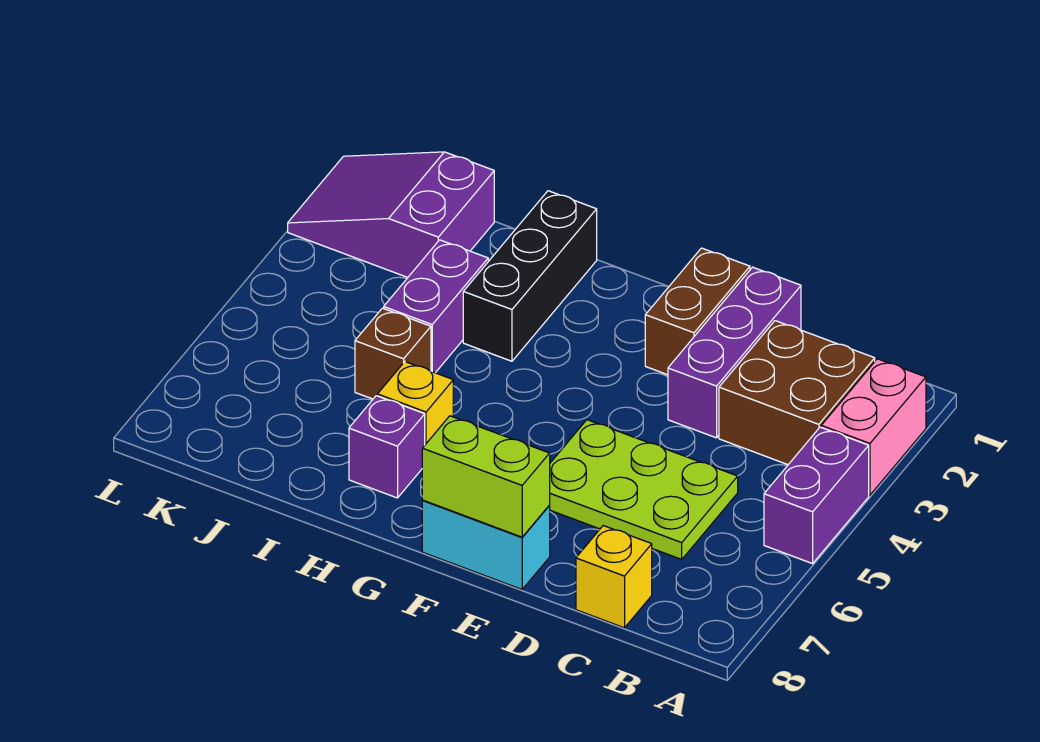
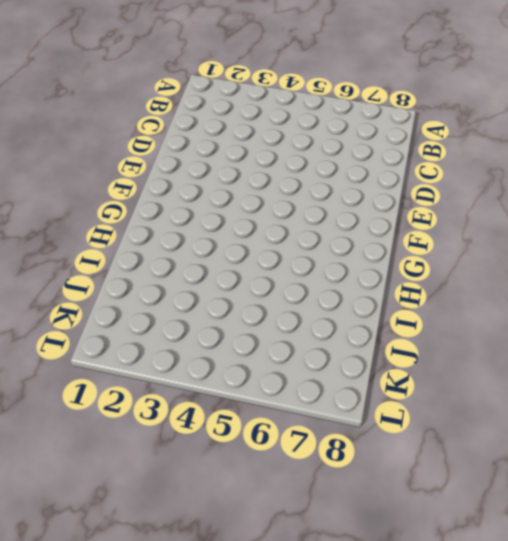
none -> pink brick A2:A3 level 1
none -> purple brick A4:A5 level 1
none -> brown brick B2:C3 level 1

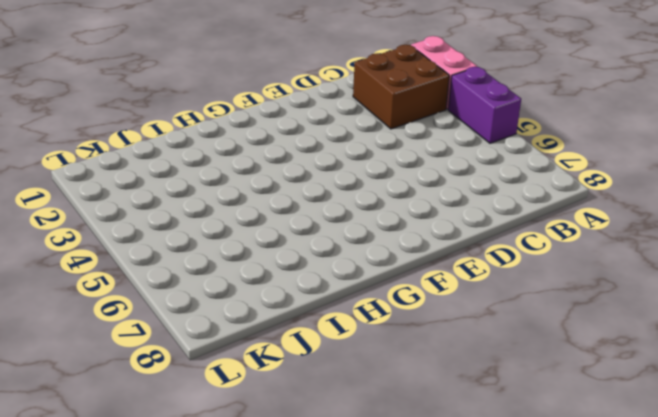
none -> lime plate C5:E6 level 1
none -> yellow brick C8 level 1
none -> purple brick D1:D3 level 1

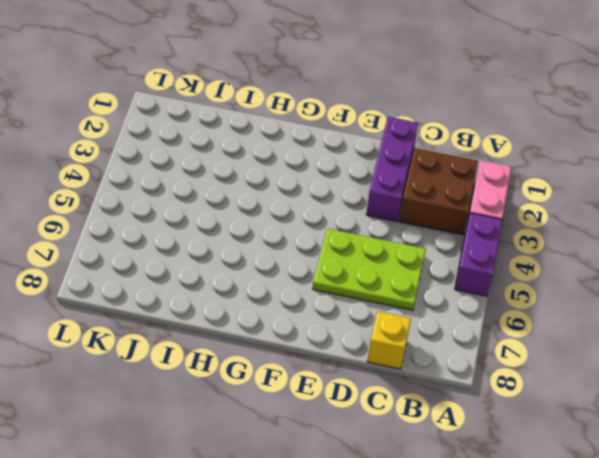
none -> brown brick E1:E2 level 1
none -> cyan brick E8:F8 level 1
none -> black brick H1:H3 level 1

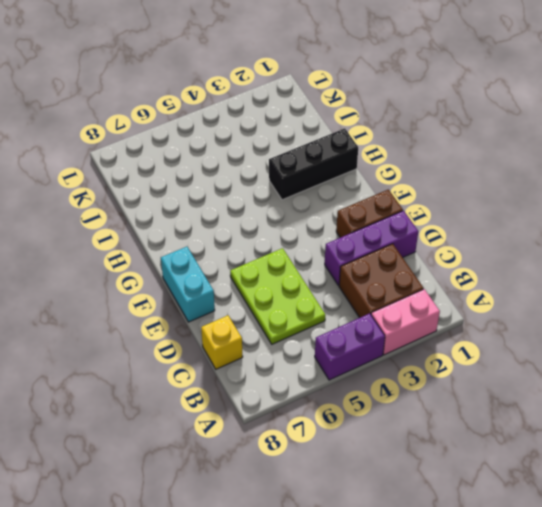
none -> yellow brick H6 level 1
none -> purple brick H7 level 1
none -> purple brick I3:I4 level 1

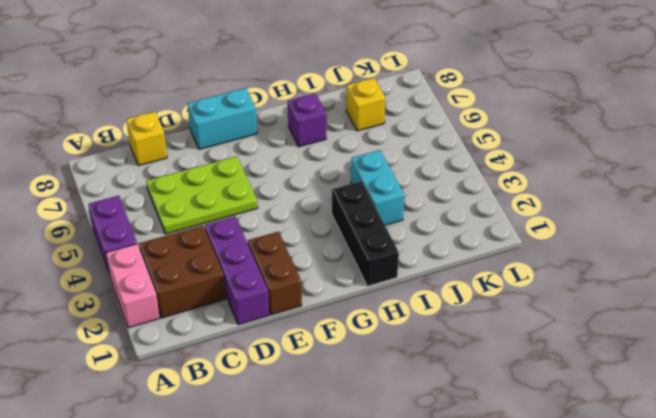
cyan brick I3:I4 level 1 -> purple brick I3:I4 level 1
yellow brick J7 level 1 -> yellow brick H6 level 1
none -> brown brick I5 level 1
none -> purple slope J1:L2 level 1 top J
none -> lime brick E8:F8 level 2

